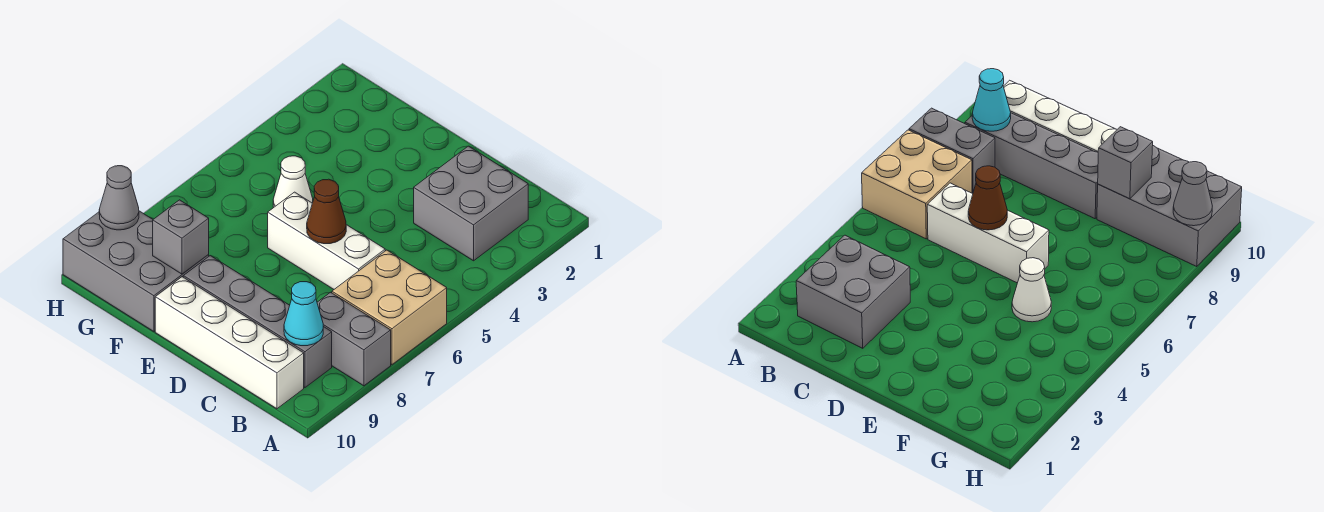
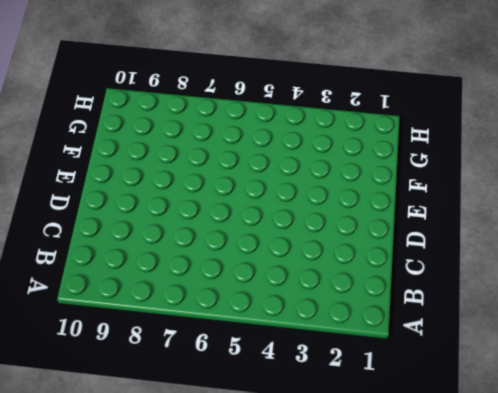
none -> tan brick A6:B7 level 1
none -> grey brick A8:B8 level 1
none -> grey brick B2:C3 level 1

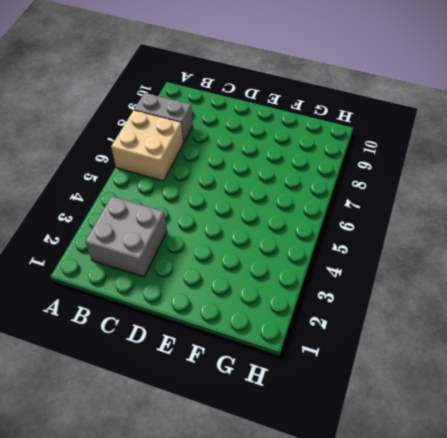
none -> grey brick B9:E9 level 1
none -> white brick B10:E10 level 1
none -> white brick C6:E6 level 1

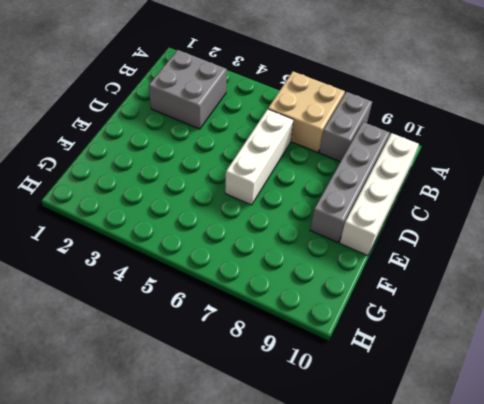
none -> white cone F5 level 1
none -> grey brick F9:H10 level 1
none -> cyan cone B9 level 2

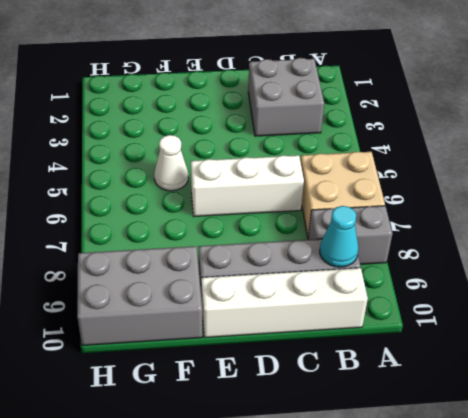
none -> brown cone D6 level 2
none -> grey brick F9 level 2
none -> grey cone H9 level 2

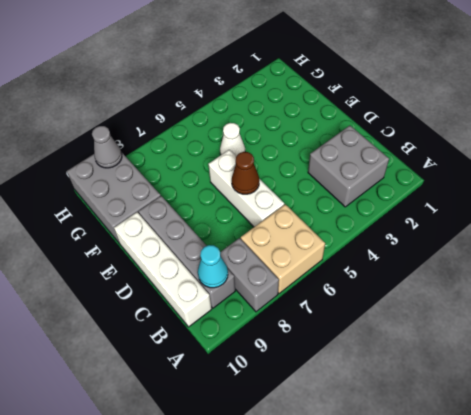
none -> grey brick F9 level 2

